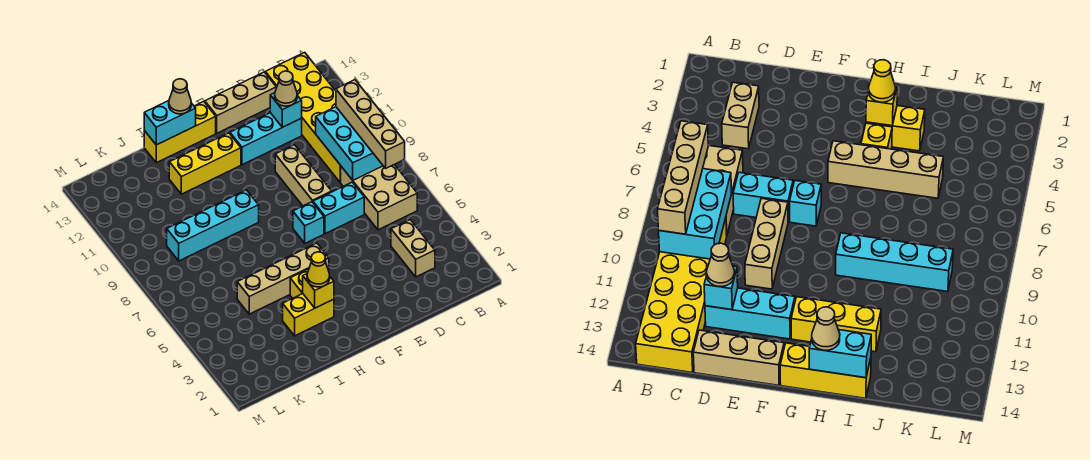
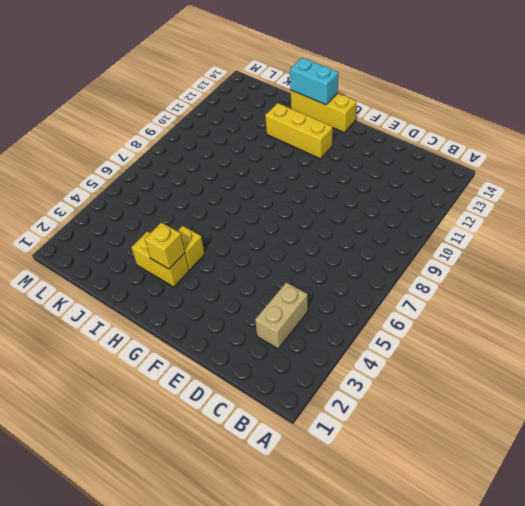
none -> tan brick B6:C8 level 1
none -> yellow brick B9:C14 level 1
none -> cyan brick D7:E7 level 1

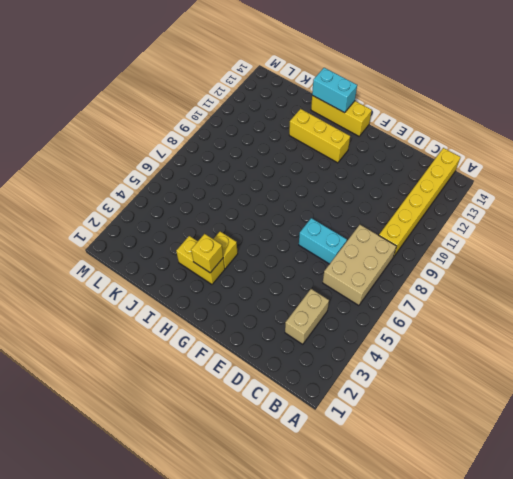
yellow brick B9:B14 level 1 -> yellow brick B9:C14 level 1
none -> cyan brick D12:F12 level 1
none -> tan brick D14:F14 level 1
none -> tan brick E8:E10 level 1

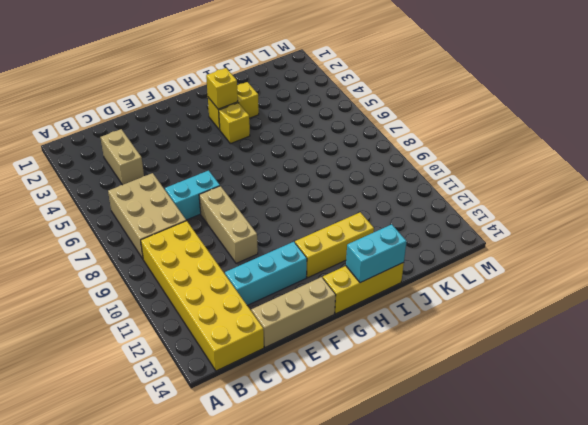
none -> cyan brick F7 level 1
none -> tan brick G5:J5 level 1
none -> cyan brick H9:K9 level 1

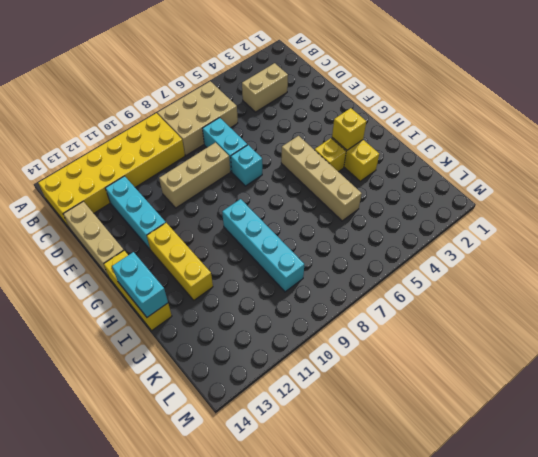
none -> cyan brick B8:C10 level 2
none -> cyan brick D12 level 2
none -> tan brick B7:B10 level 3

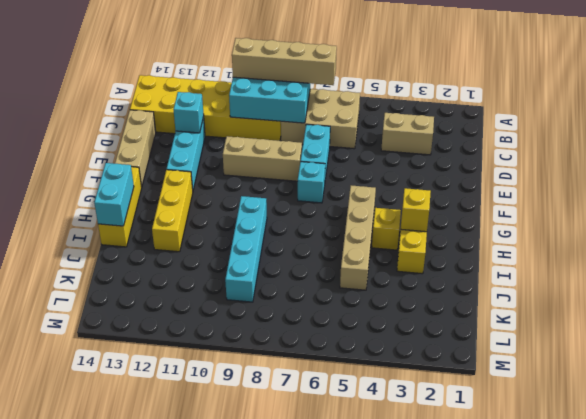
none -> tan cone D12 level 3
none -> yellow cone H3 level 3
none -> tan cone H14 level 3

